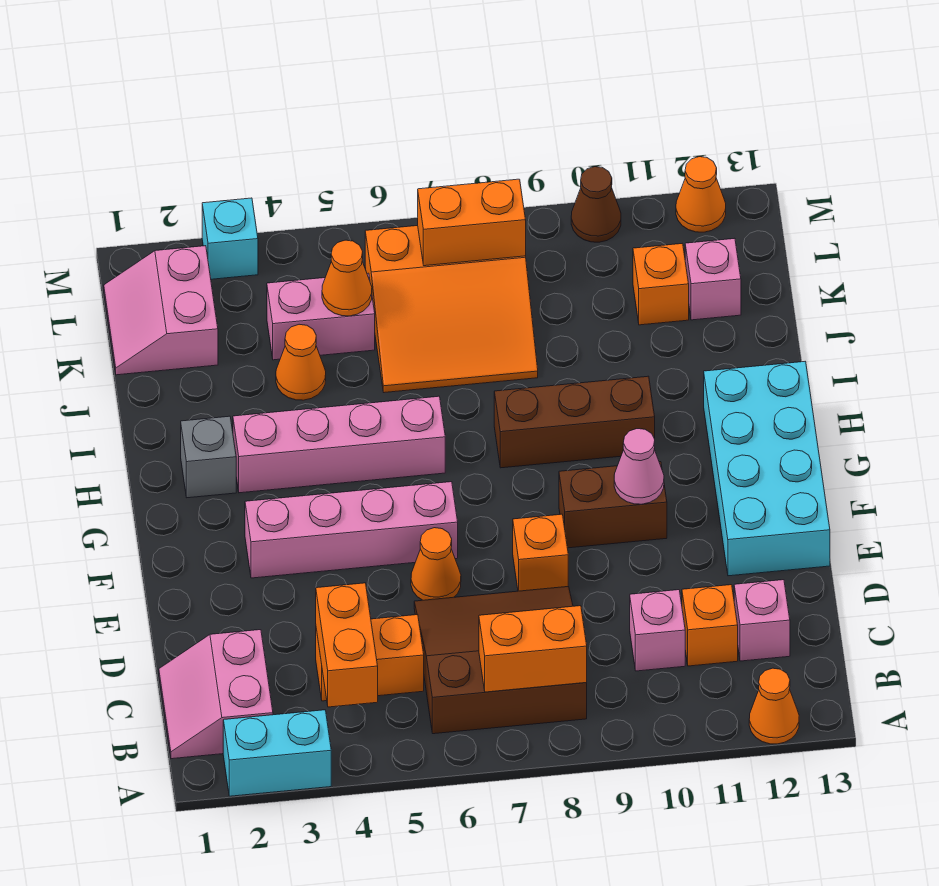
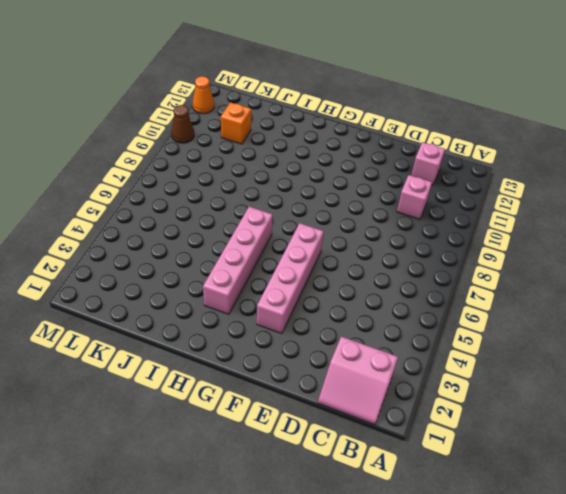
none -> cyan brick A2:A3 level 1
none -> orange cone A12 level 1
none -> brown slope B6:D8 level 1 top B
none -> orange brick C4:C5 level 1

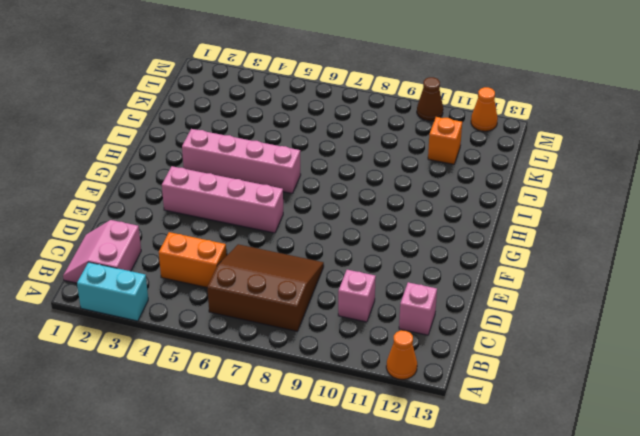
none -> orange brick C11 level 1
none -> orange cone E6 level 1
none -> orange brick E8 level 1
none -> cyan brick E12:H13 level 1

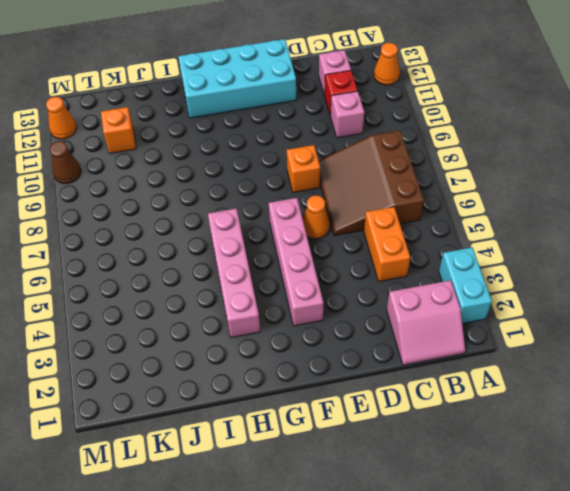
red brick C11 level 1 -> orange brick C11 level 1
none -> brown brick F9:F10 level 1
none -> grey brick H2 level 1
none -> brown brick H8:H10 level 1
none -> orange cone J4 level 1

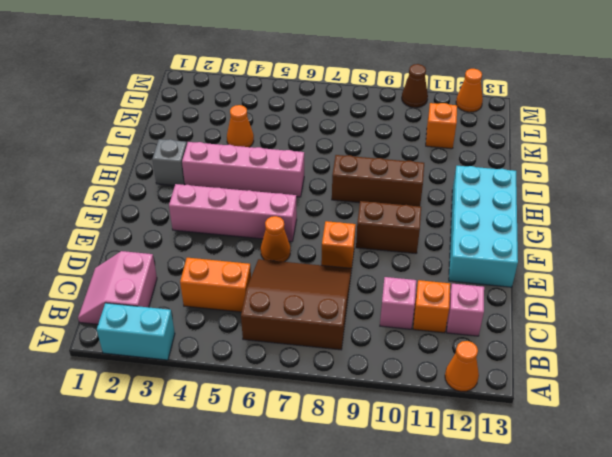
none -> orange slope J6:L8 level 1 top L
none -> pink slope K1:L2 level 1 top 2
none -> pink brick K4:K5 level 1
none -> pink brick K12 level 1

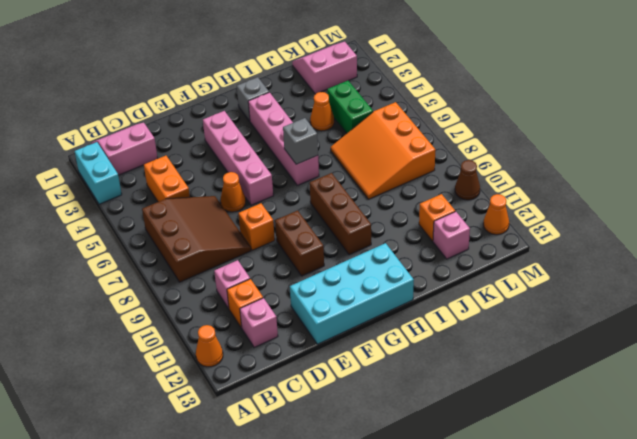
grey brick H6 level 2 -> none
green brick K4:K5 level 1 -> pink brick K4:K5 level 1
none -> cyan brick M3 level 1
none -> orange brick B4:C4 level 2
none -> orange brick B7:B8 level 2
none -> pink cone F10 level 2

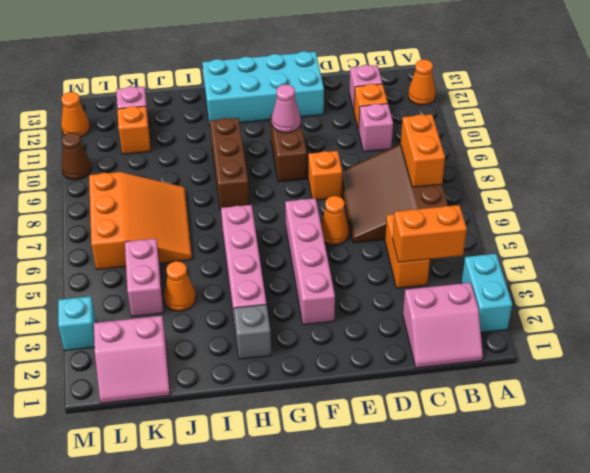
none -> orange cone K5 level 2
none -> orange brick L7:L8 level 2

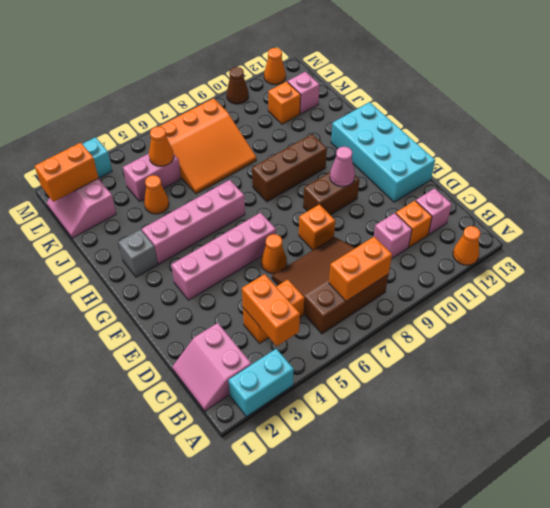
orange brick L1:L2 level 2 -> orange brick L7:L8 level 2

